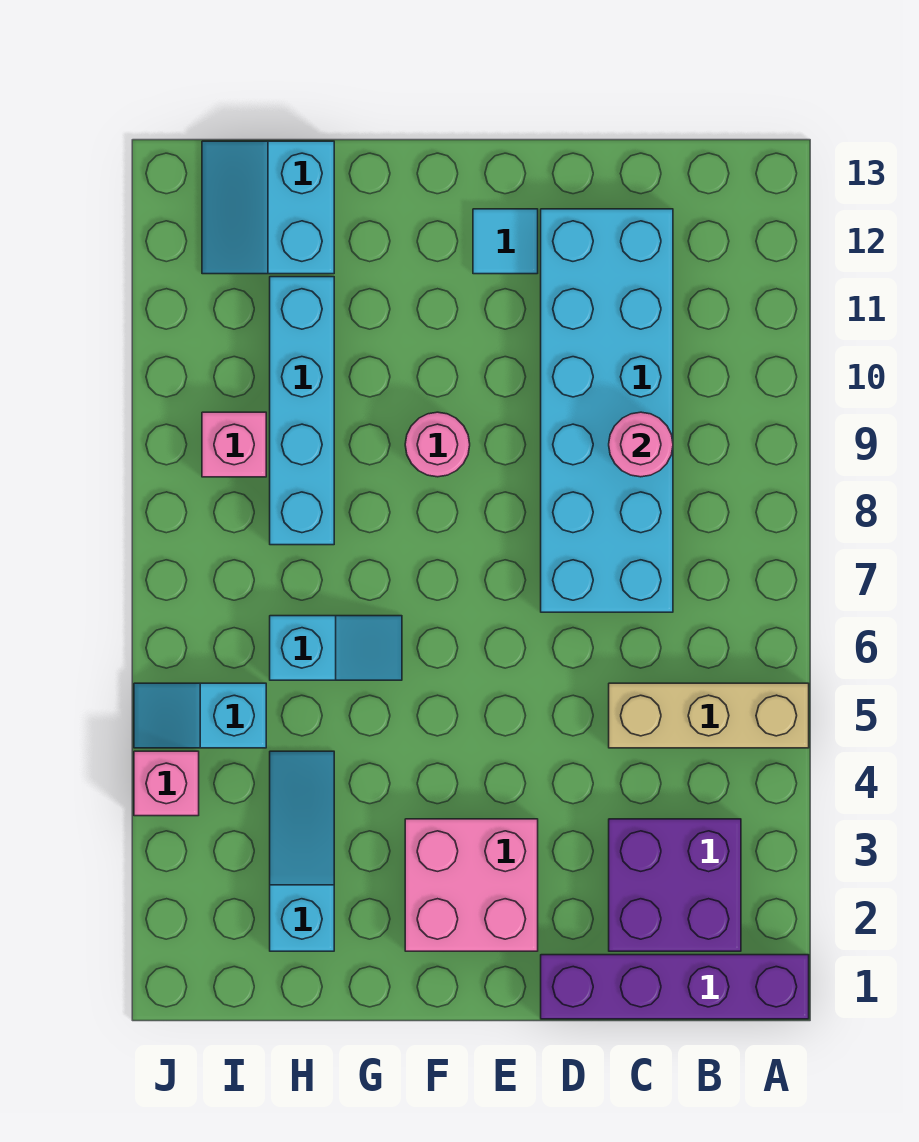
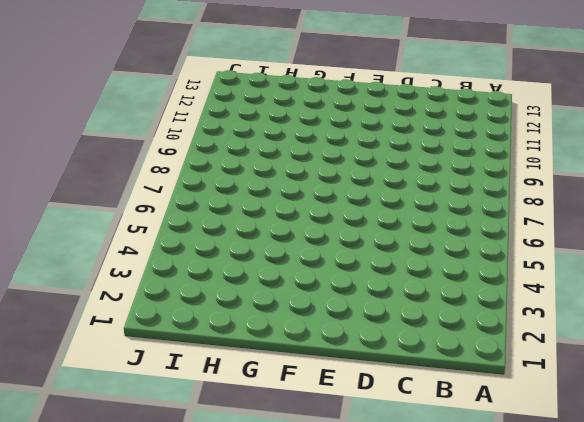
none -> purple brick A1:D1 level 1
none -> tan brick A5:C5 level 1
none -> purple brick B2:C3 level 1

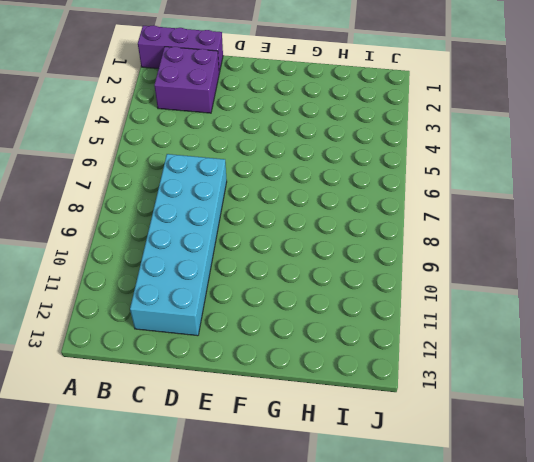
purple brick A1:C1 level 1 -> purple brick A1:D1 level 1
none -> tan brick A5:C5 level 1
none -> pink brick E2:F3 level 1
none -> cyan tile E12 level 1

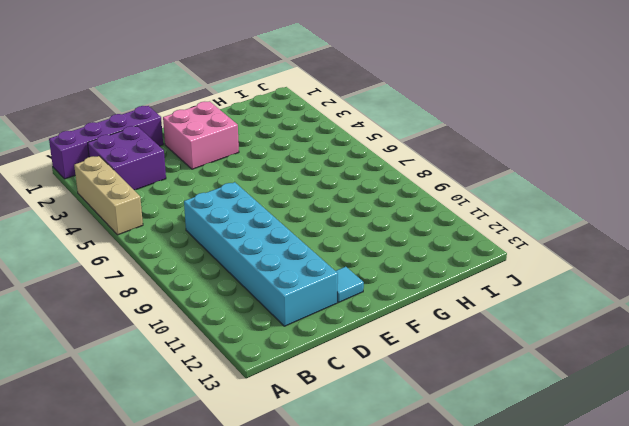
tan brick A3:A5 level 1 -> tan brick A5:C5 level 1
none -> pink round brick F9 level 1
none -> cyan slope G6:H6 level 1 top H
none -> cyan slope H2:H4 level 1 top 2

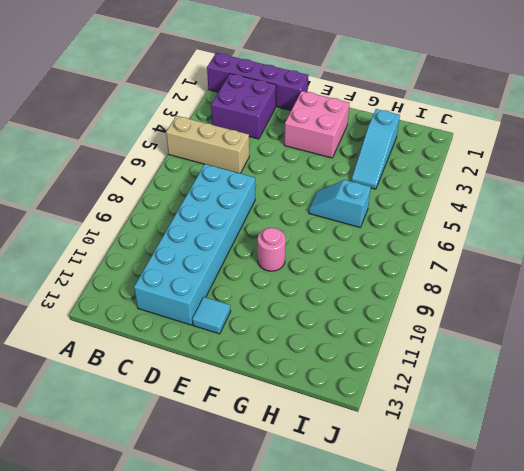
none -> cyan brick H8:H11 level 1
none -> cyan slope H12:I13 level 1 top H
none -> cyan slope I5:J5 level 1 top I

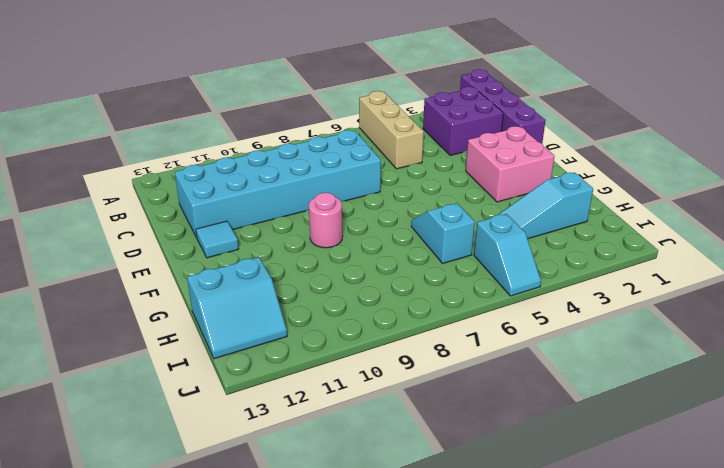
none -> cyan brick H8:H11 level 1
none -> pink brick I9 level 1
none -> pink brick J4 level 1

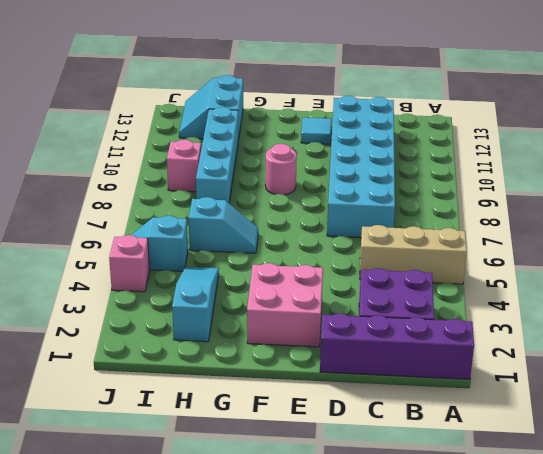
none -> pink round brick C9 level 2

